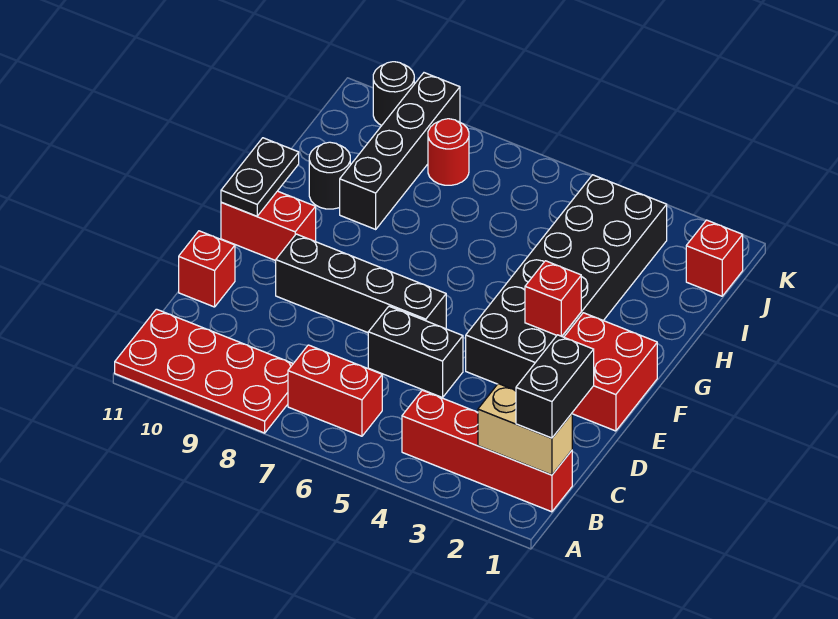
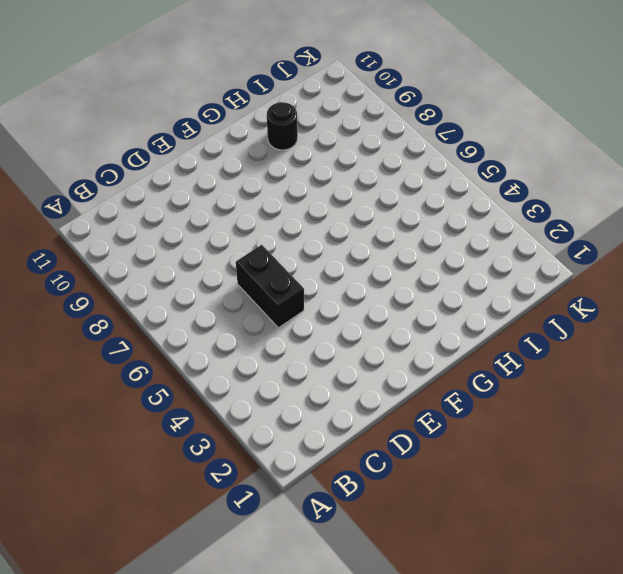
none -> red plate A8:B11 level 1
none -> red brick B1:B4 level 1
none -> red brick B6:B7 level 1

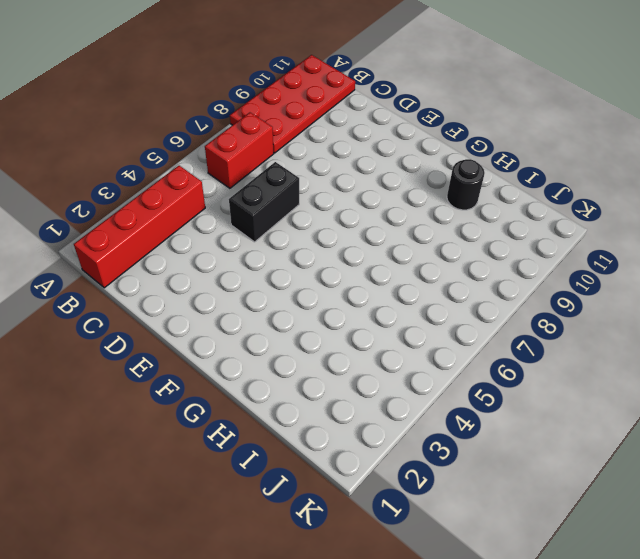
none -> red brick D11 level 1
none -> red brick E1:F2 level 1
none -> black brick E3:J4 level 1

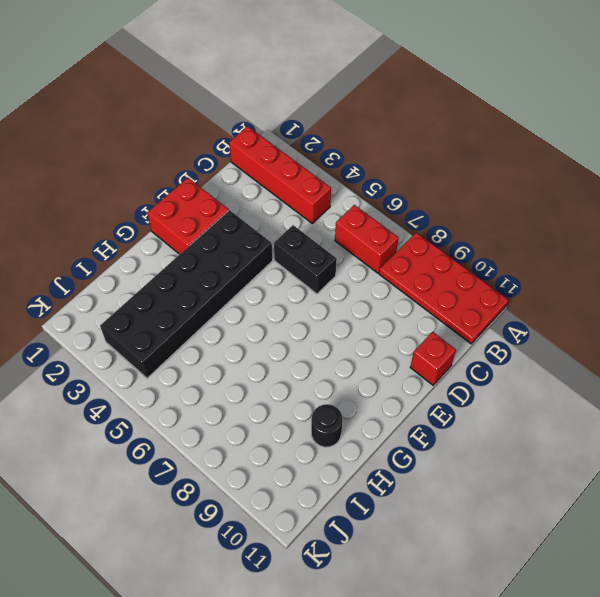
none -> black brick E6:E9 level 1
none -> red brick F10:F11 level 1
none -> black brick H9:K9 level 1

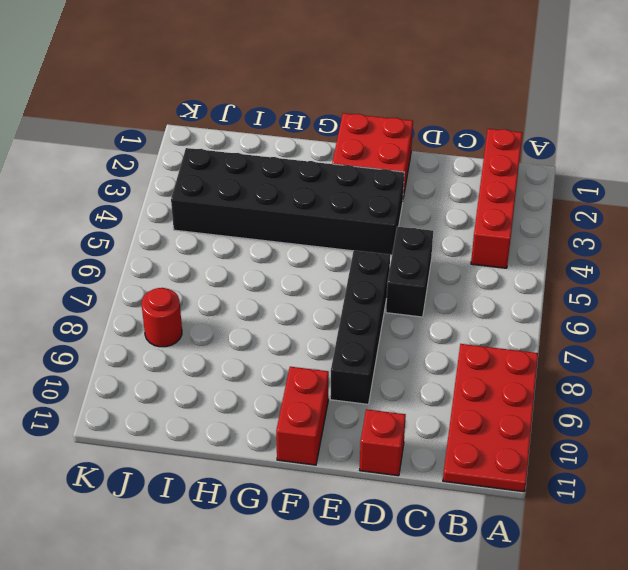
none -> red brick B6:B7 level 1
none -> black brick H9:K9 level 1
none -> black round brick H10 level 1

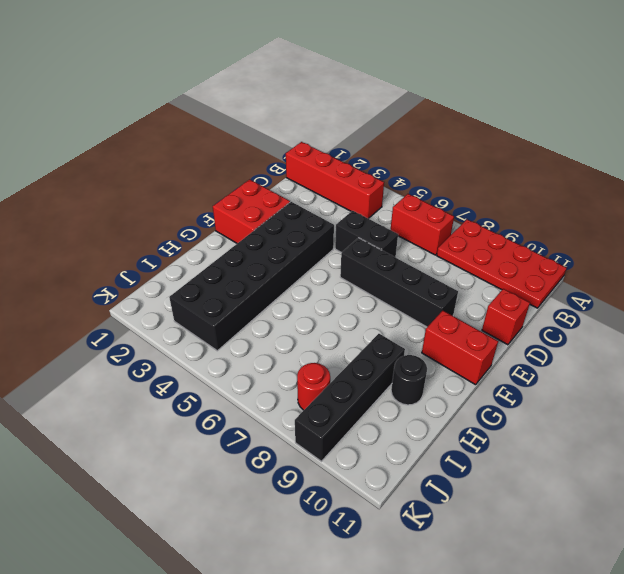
none -> red brick J1 level 1
none -> black round brick K10 level 1
none -> tan brick B1:B2 level 2

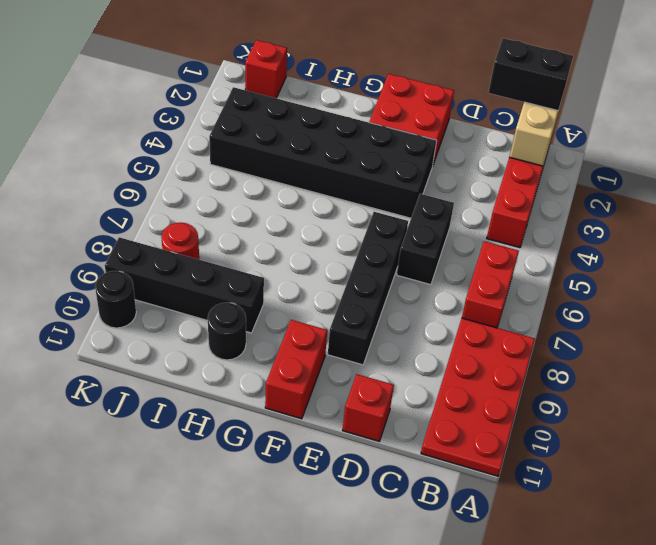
none -> red brick F3 level 2
none -> black plate F11:G11 level 2

